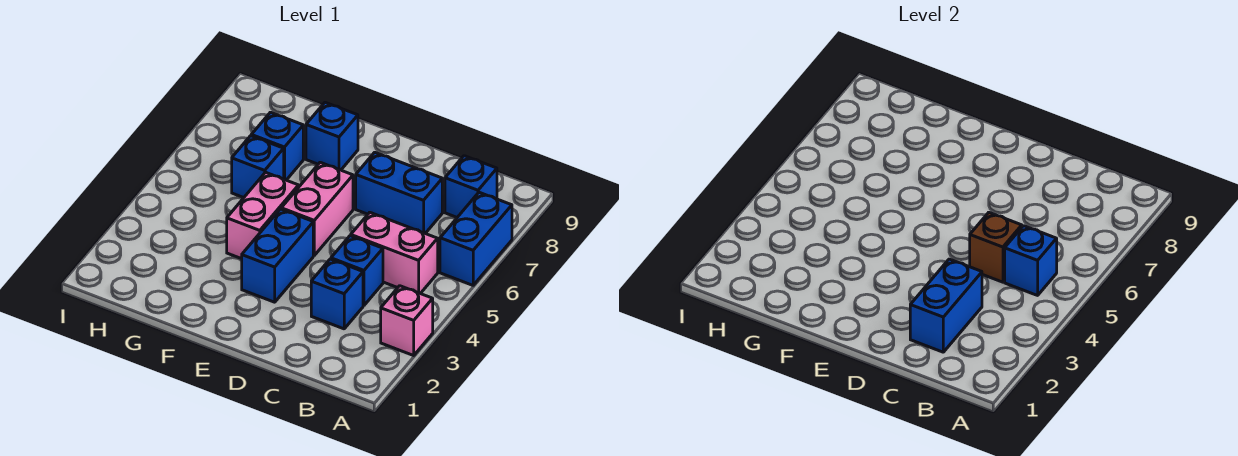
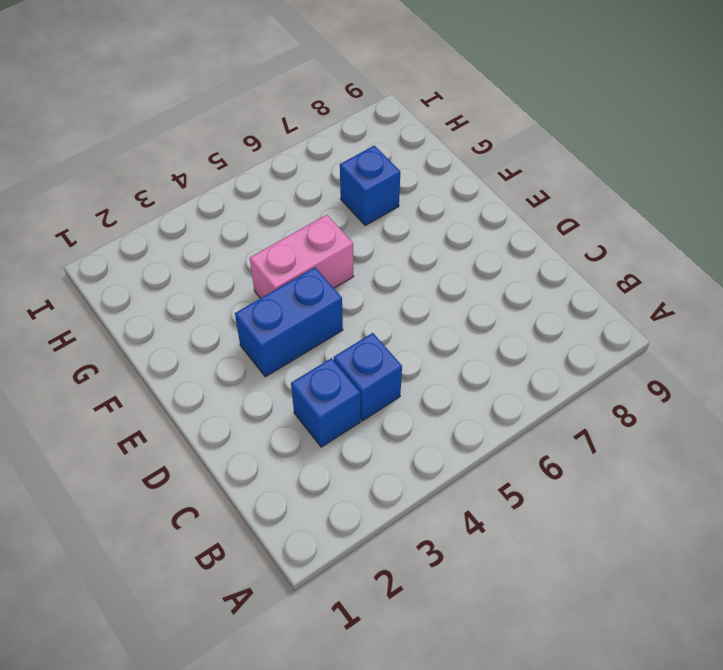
none -> pink brick A3 level 1
none -> blue brick A6:A7 level 1
none -> pink brick B5:C5 level 1

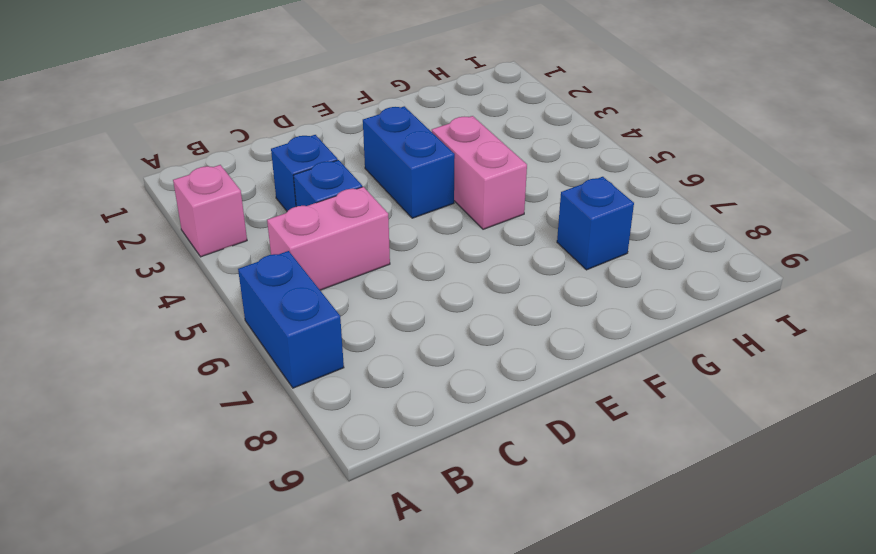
none -> blue brick B8 level 1
none -> blue brick C7:D7 level 1
none -> pink brick E5:E6 level 1

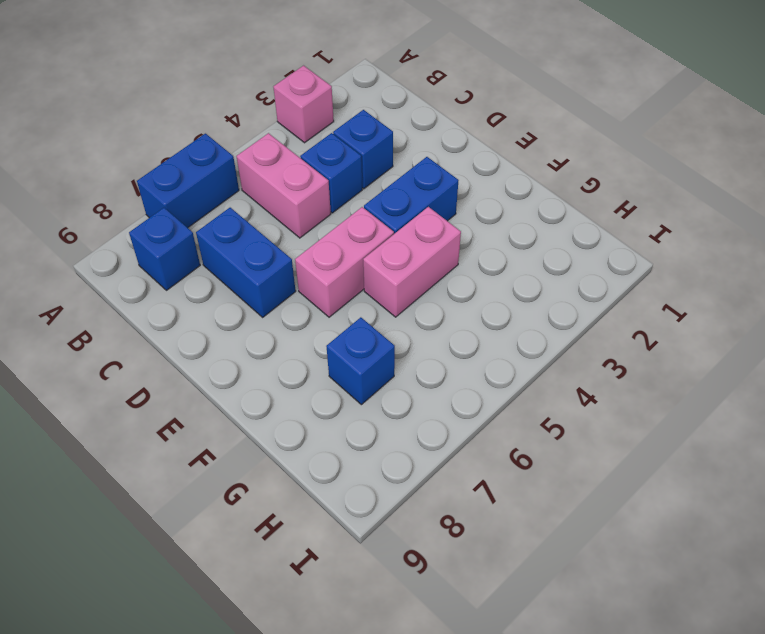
none -> blue brick F8 level 1
none -> blue brick G6 level 1
none -> blue brick B5 level 2

